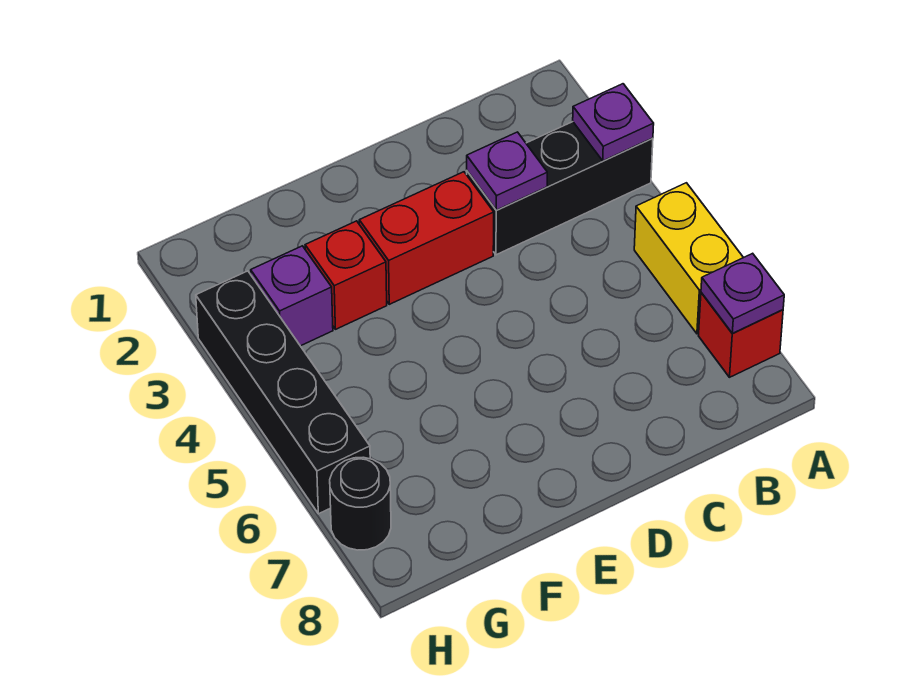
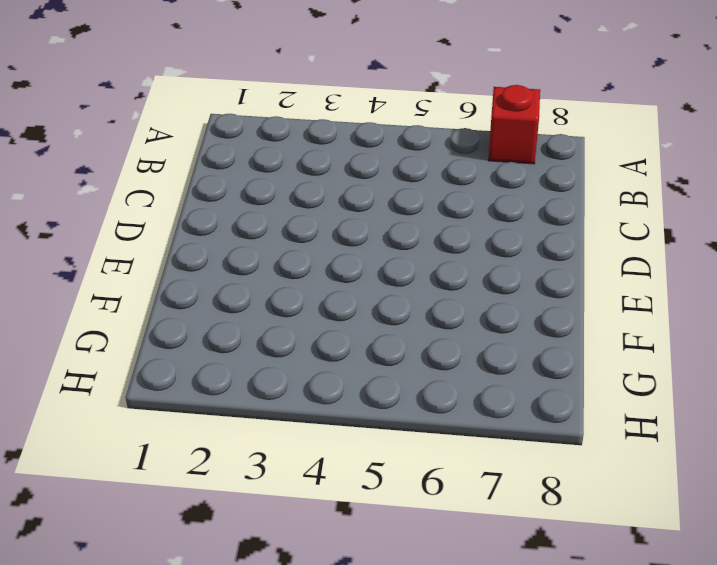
none -> black brick A3:C3 level 1
none -> yellow brick A5:A6 level 1

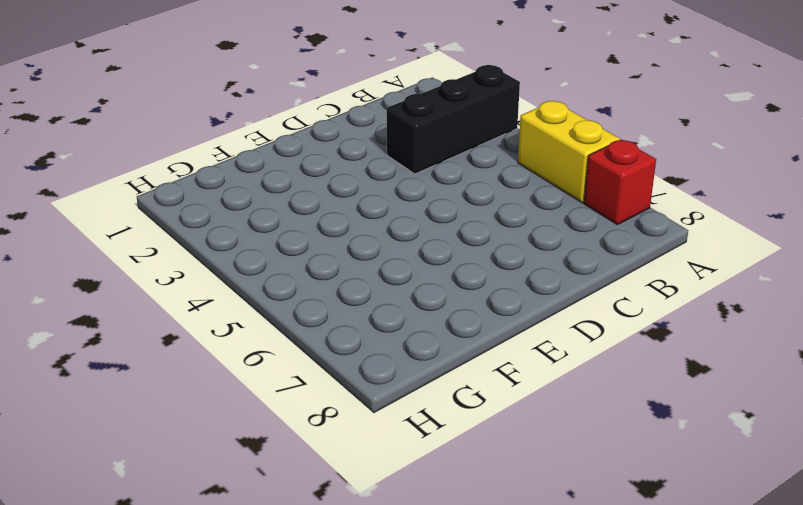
none -> red brick D3:E3 level 1
none -> red brick F3 level 1

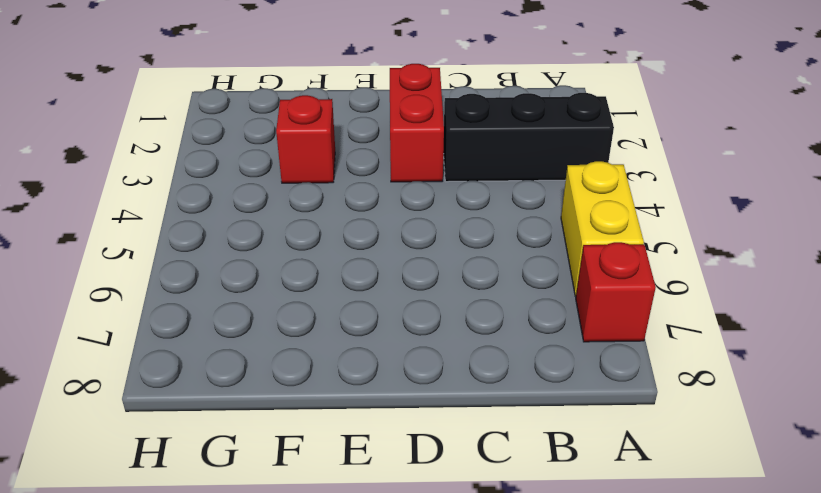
red brick D2:D3 level 1 -> red brick D3:E3 level 1
none -> purple brick G3 level 1
none -> black brick H3:H6 level 1

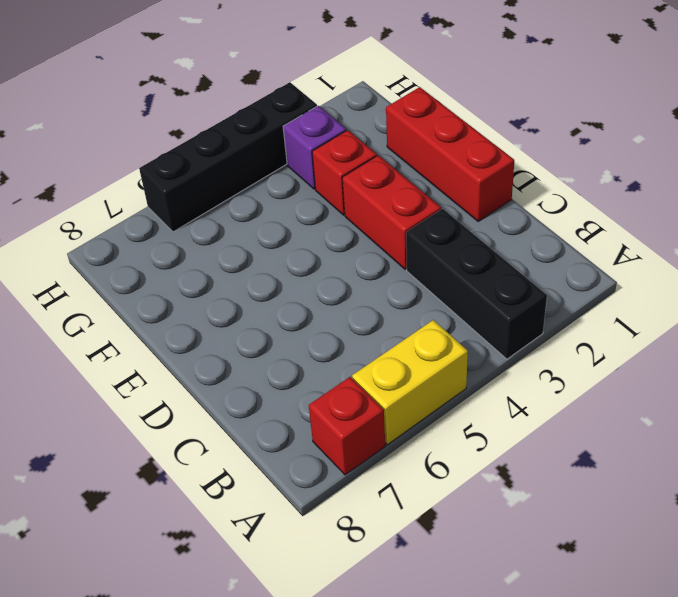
red brick D1:F1 level 1 -> none
none -> black round brick H7 level 1
none -> purple plate A3 level 2

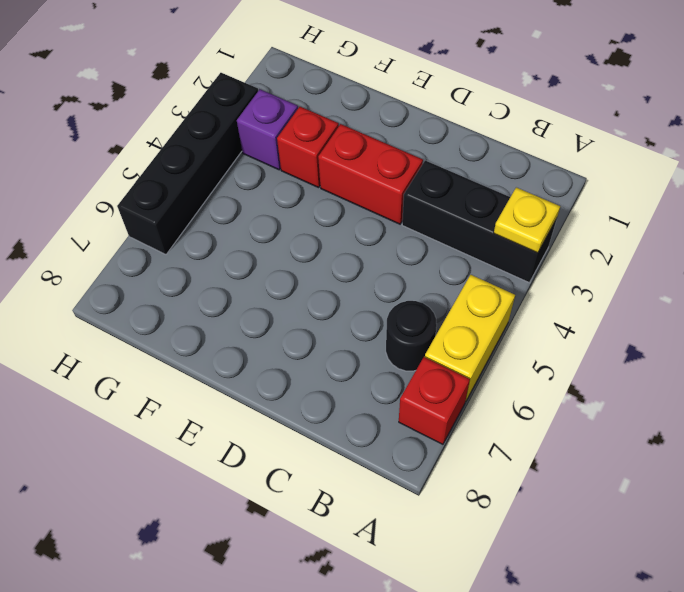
yellow plate A3 level 2 -> purple plate A3 level 2
black round brick B6 level 1 -> black round brick H7 level 1
none -> purple plate A7 level 2
none -> purple plate C3 level 2

